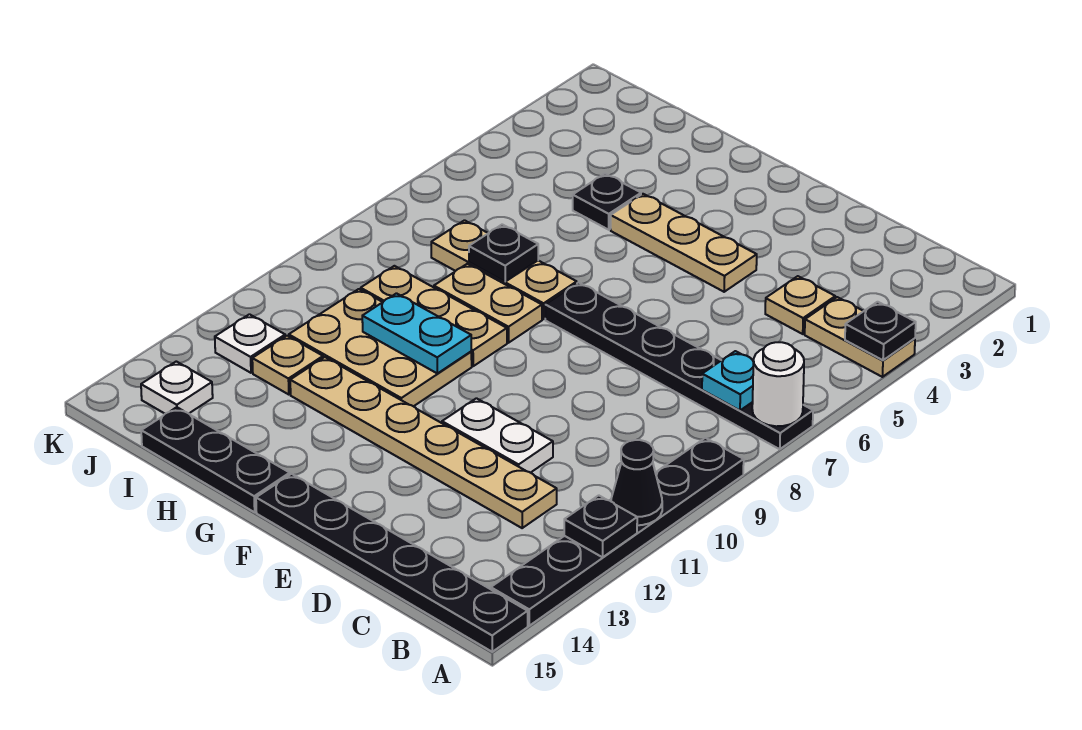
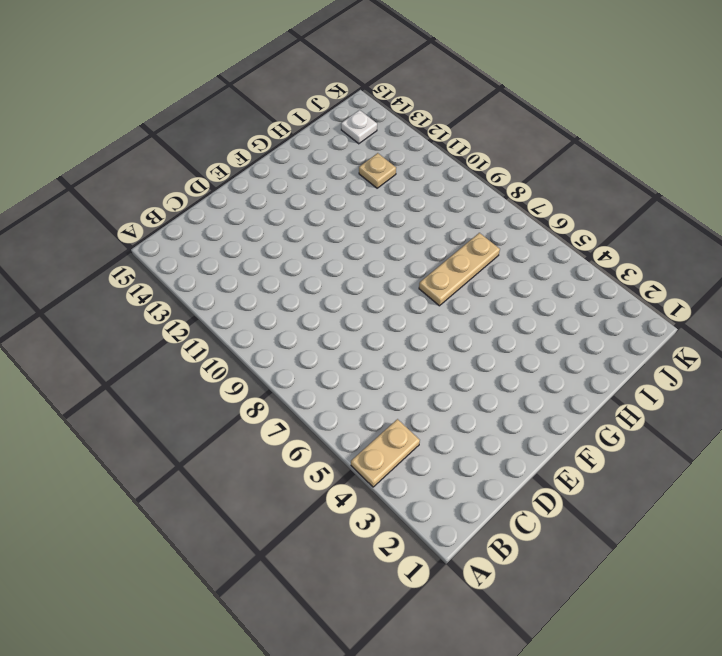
none -> black plate A7:F7 level 1
none -> black plate A9:A14 level 1
none -> black plate A15:F15 level 1

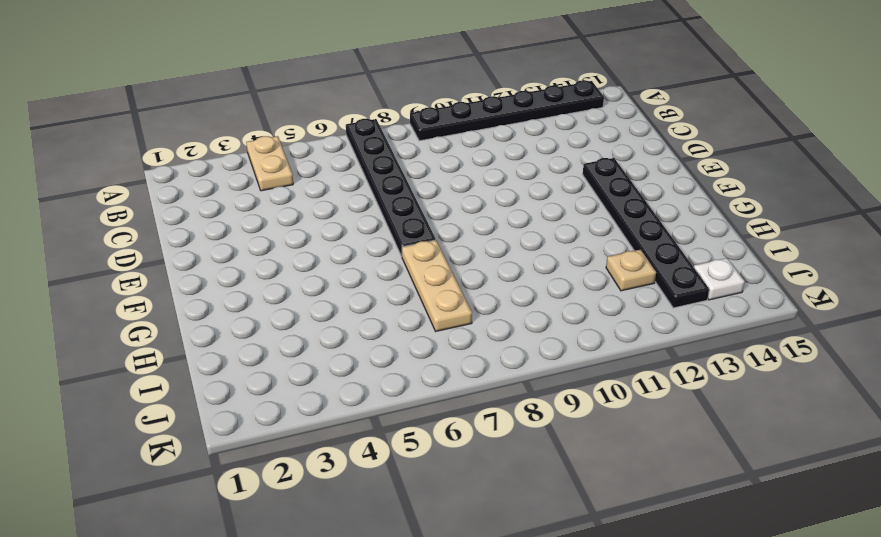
black plate E13:J13 level 1 -> black plate A15:F15 level 1
none -> tan plate C4 level 1
none -> tan plate C12:H12 level 1
none -> white plate D11:E11 level 1

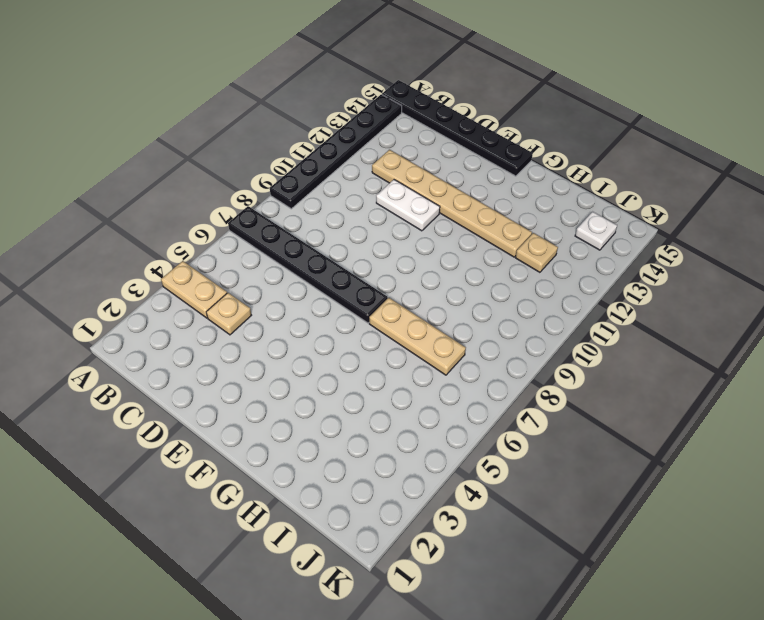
none -> tan plate E4:G4 level 1
none -> tan plate G8:H8 level 1
none -> tan plate G9:I9 level 1

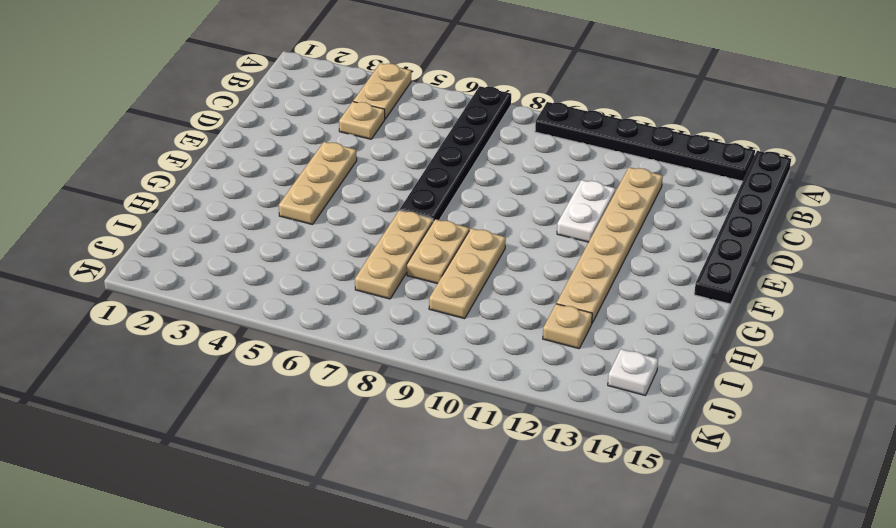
none -> tan plate G10:I11 level 1
none -> black plate G15:I15 level 1
none -> black plate H4 level 1

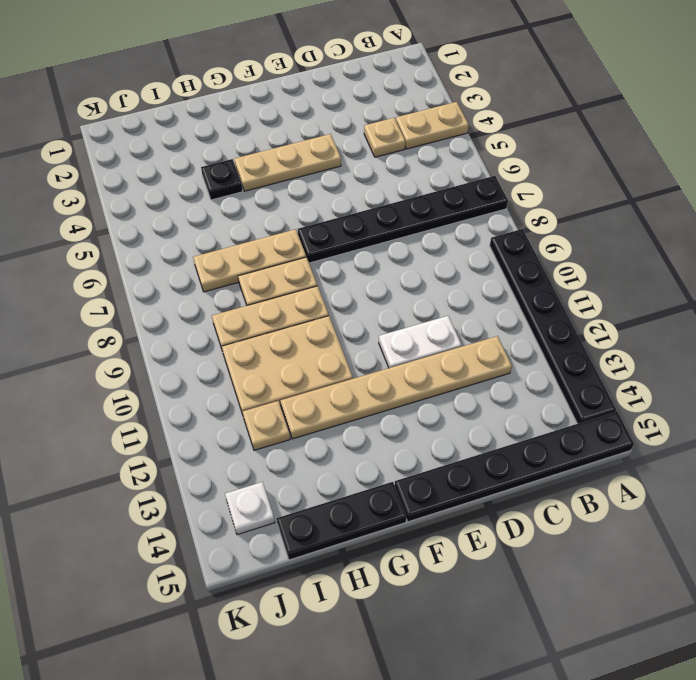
none -> white plate J12 level 1
none -> black plate A4 level 2
none -> white round brick A7 level 2

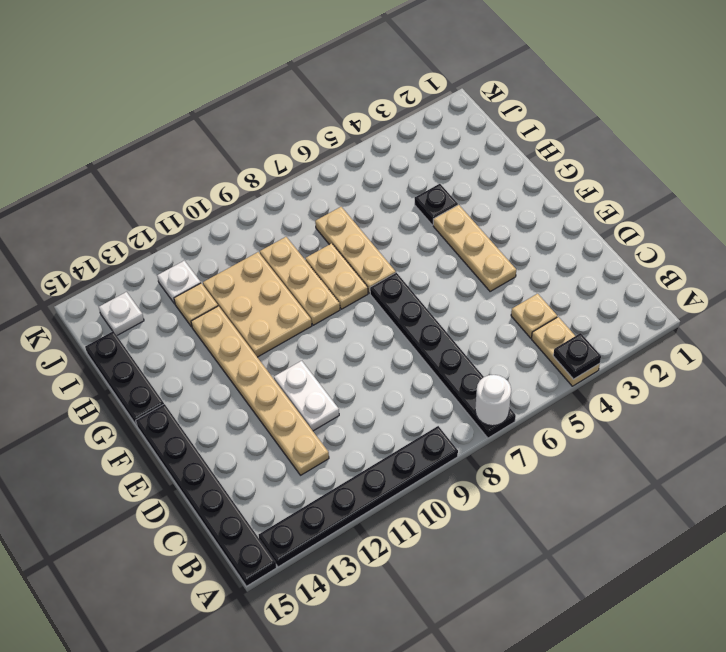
none -> black cone A11 level 2
none -> black plate A12 level 2
none -> cyan plate B7 level 2

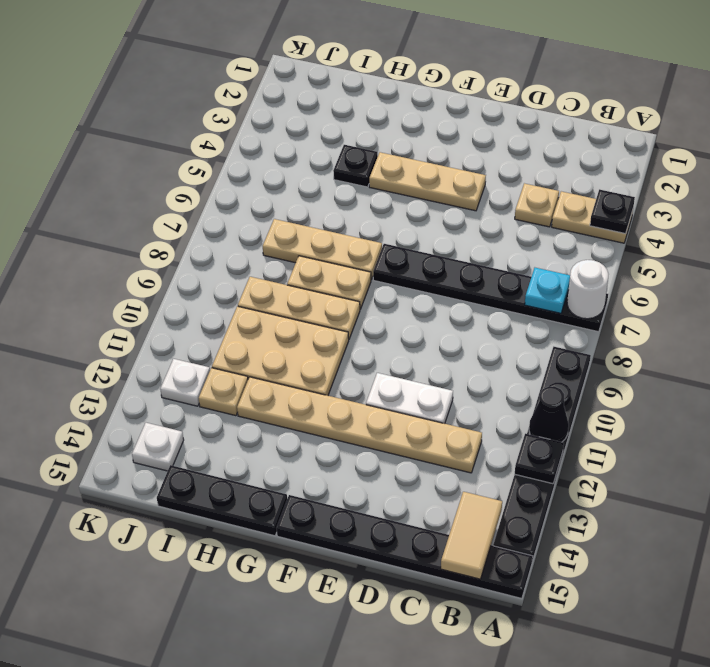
tan tile B14:B15 level 2 -> none
none -> cyan plate G10:H10 level 2
none -> black plate H7 level 2

